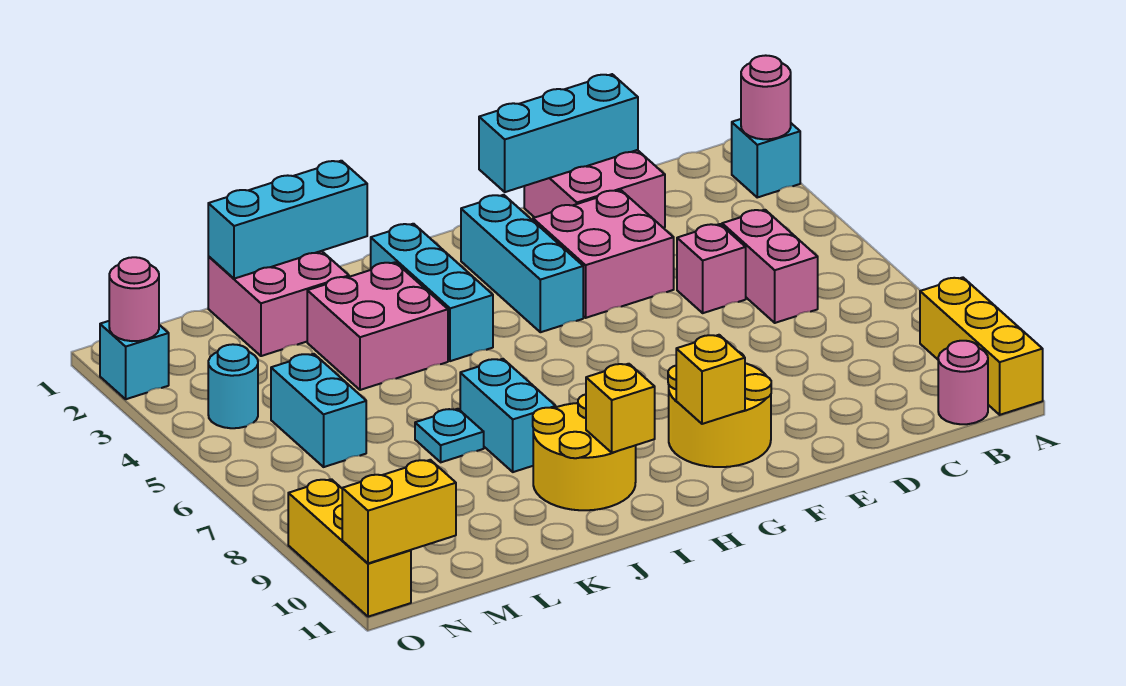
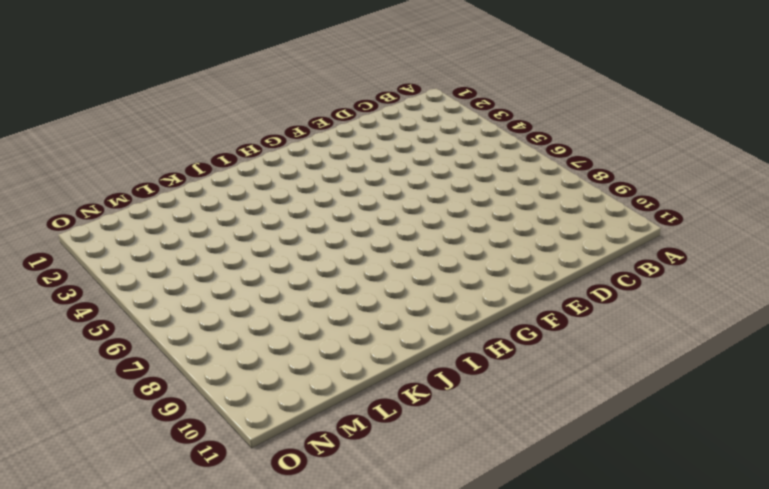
none -> cyan brick A2 level 1
none -> yellow brick A9:A11 level 1
none -> pink round brick B11 level 1

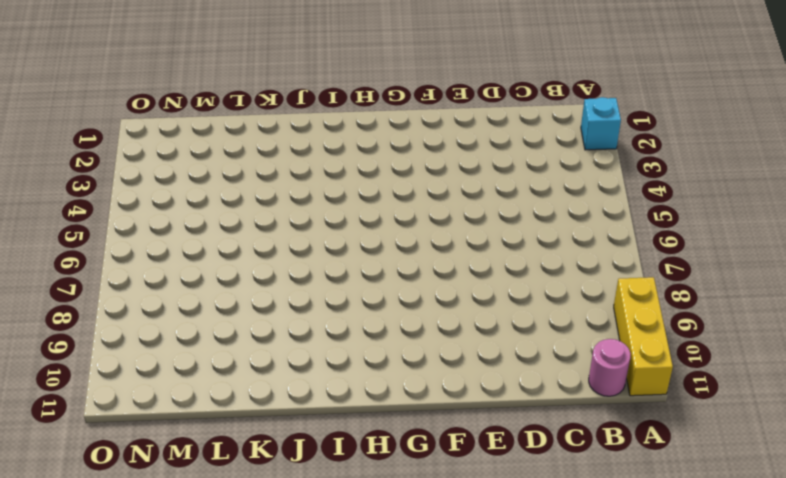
none -> pink brick C5:C6 level 1
none -> pink brick D1:E2 level 1
none -> pink brick D5 level 1

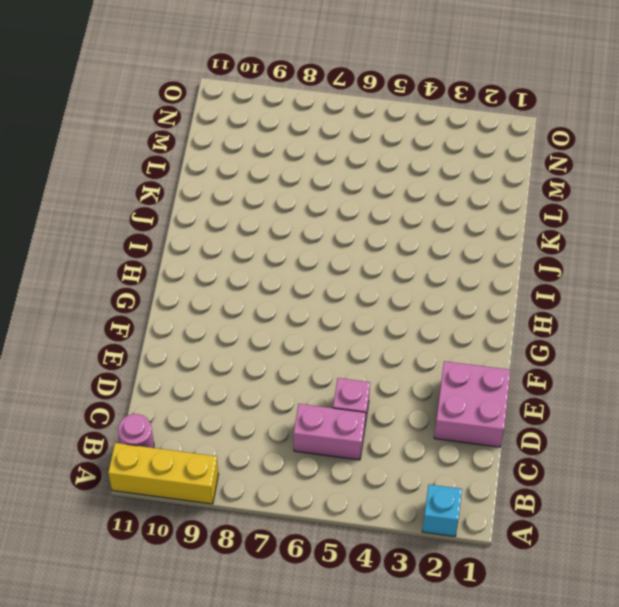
none -> pink brick E3:F4 level 1
none -> yellow round brick F9:G10 level 1
none -> cyan brick G2:G4 level 1

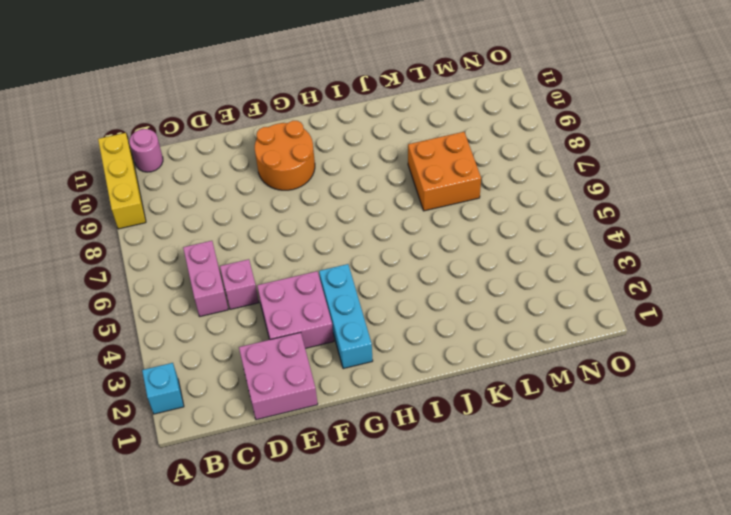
orange round brick F9:G10 level 1 -> yellow round brick F9:G10 level 1
orange brick K7:L8 level 1 -> cyan plate K7 level 1
none -> cyan brick I2:I4 level 1
none -> yellow round brick I9:J10 level 1
none -> pink brick J3:K4 level 1

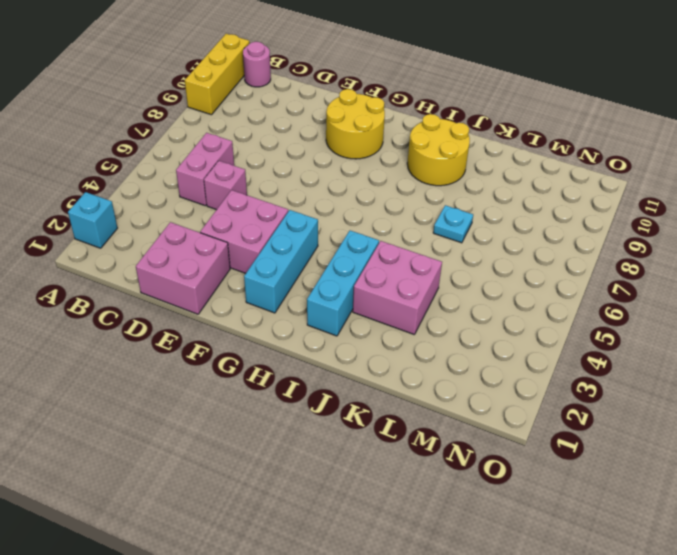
none -> cyan brick J7:J8 level 1
none -> pink brick K1:L2 level 1
none -> cyan brick M5:M6 level 1

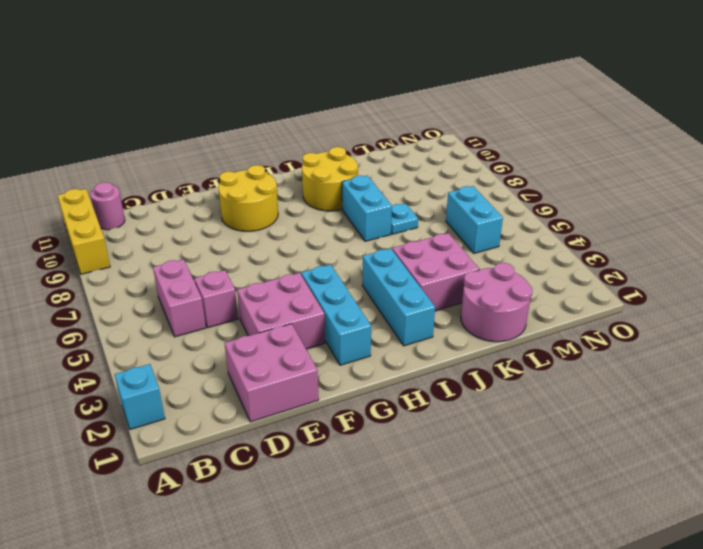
pink round brick K1:L2 level 1 -> pink brick K1:L2 level 1
none -> cyan round brick N4 level 1
none -> cyan brick O2 level 1
none -> yellow brick O9:O11 level 1

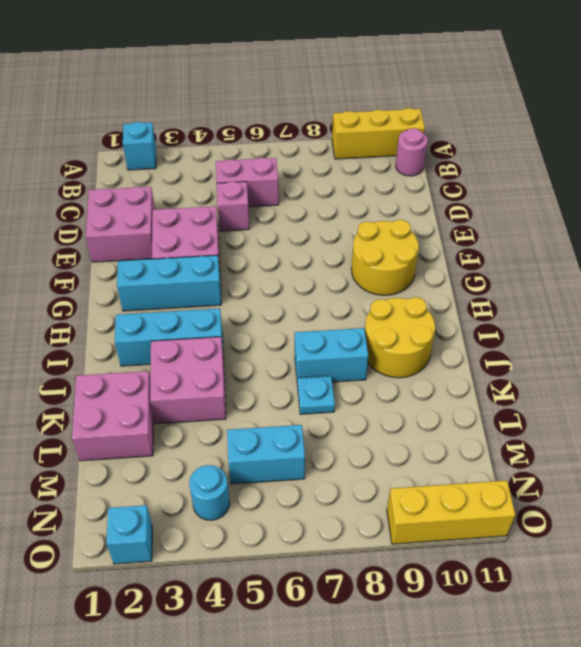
none -> pink round brick A2 level 2
none -> cyan brick D1:F1 level 2
none -> yellow brick G10 level 2

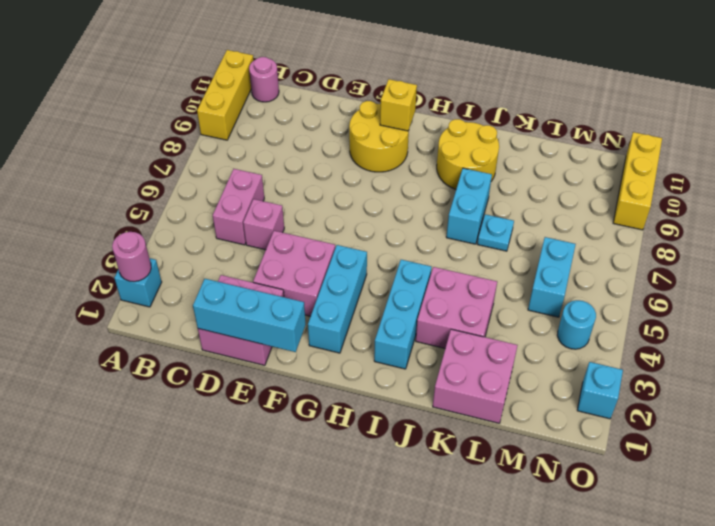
none -> yellow brick I10 level 2
none -> cyan brick J1:L1 level 2
none -> yellow brick N11:O11 level 2

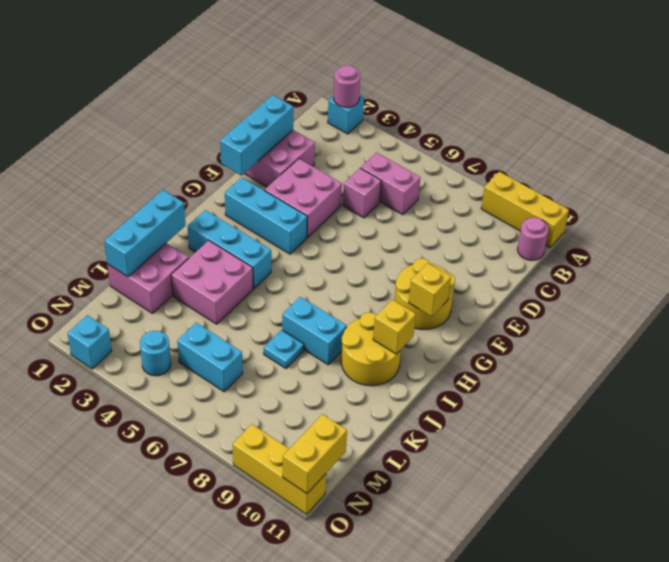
none -> pink round brick O2 level 2

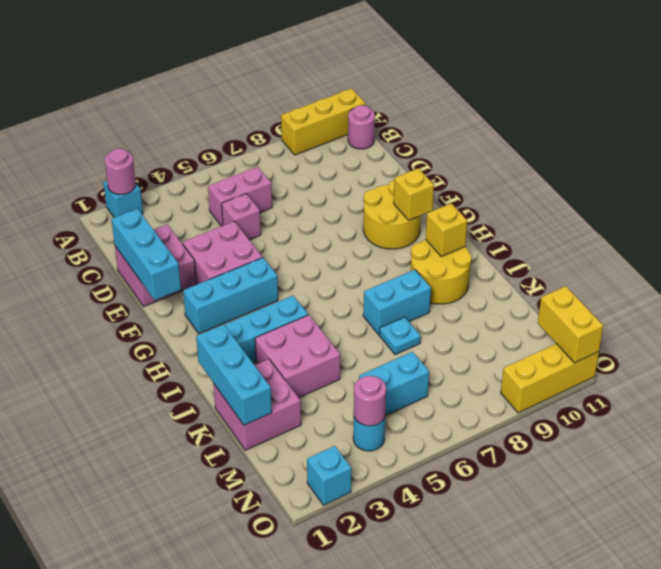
pink round brick N4 level 2 -> pink round brick O2 level 2

